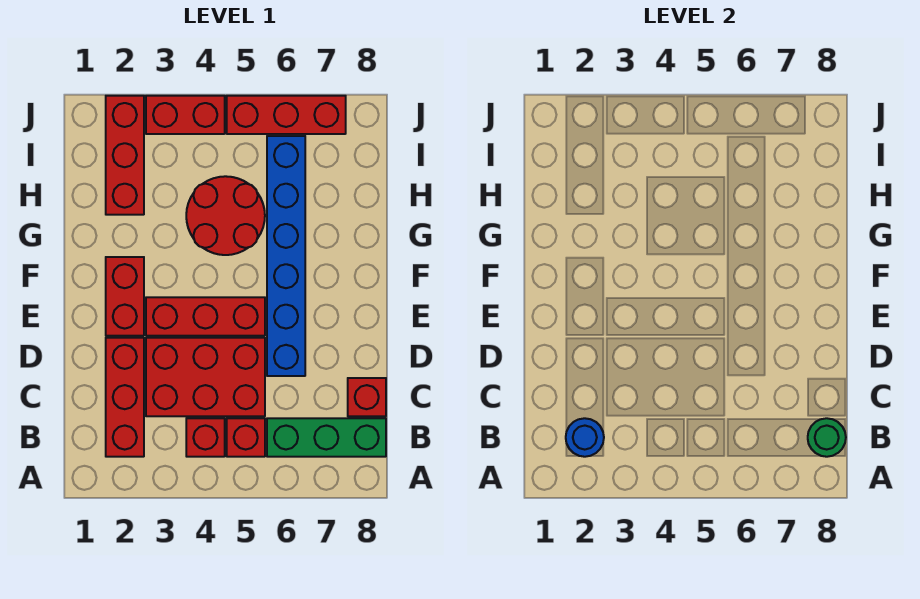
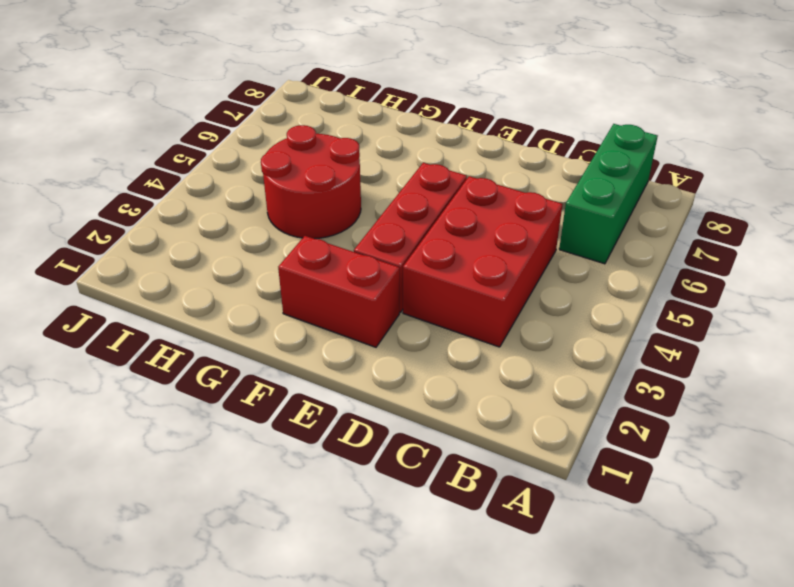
none -> red brick B2:D2 level 1
none -> red brick B4 level 1
none -> red brick B5 level 1

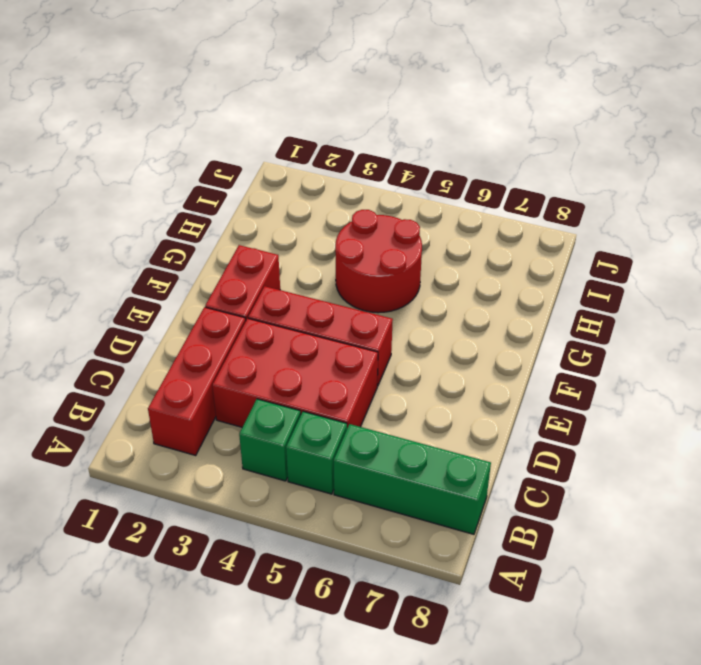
green brick B4 level 1 -> red brick B4 level 1
green brick B5 level 1 -> red brick B5 level 1
none -> red brick C8 level 1
none -> blue brick D6:I6 level 1
none -> red brick H2:J2 level 1

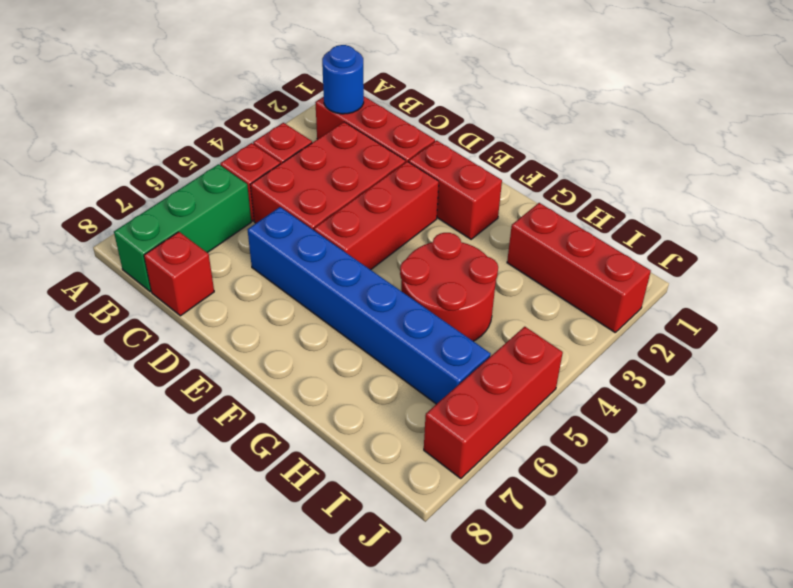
none -> red brick J3:J4 level 1
none -> green round brick B8 level 2

